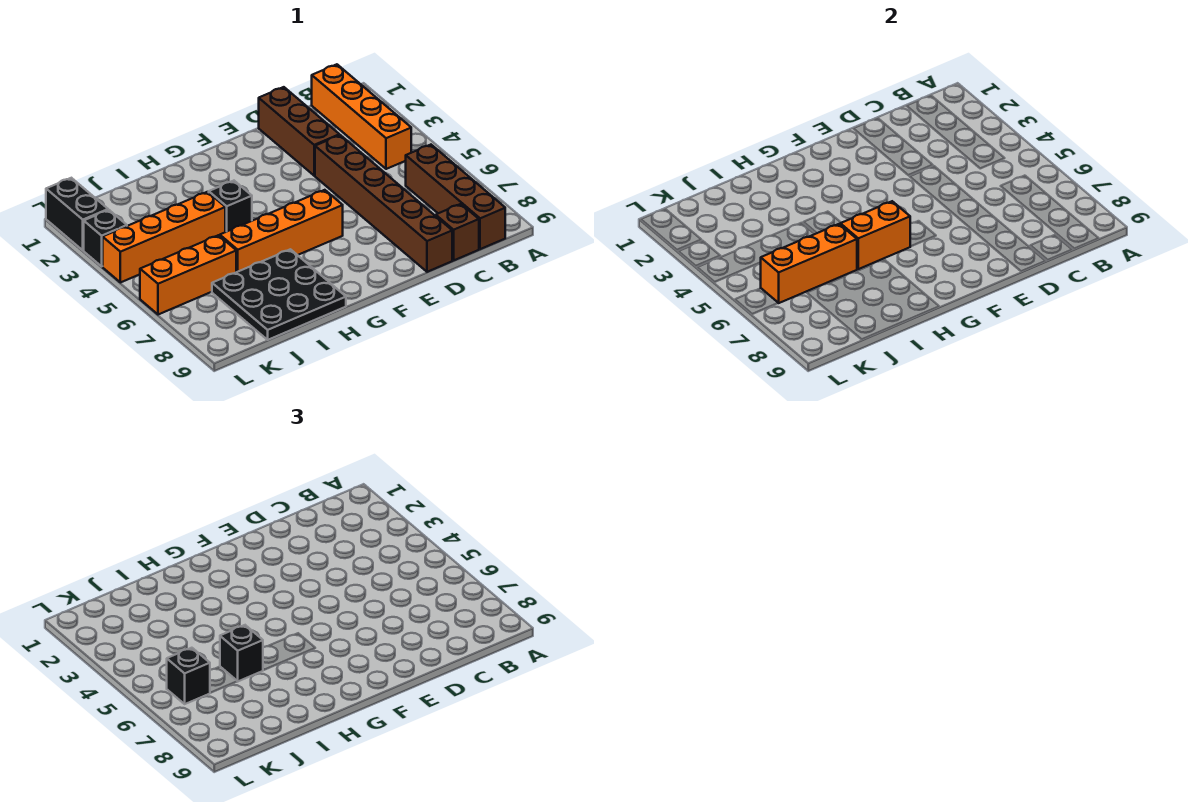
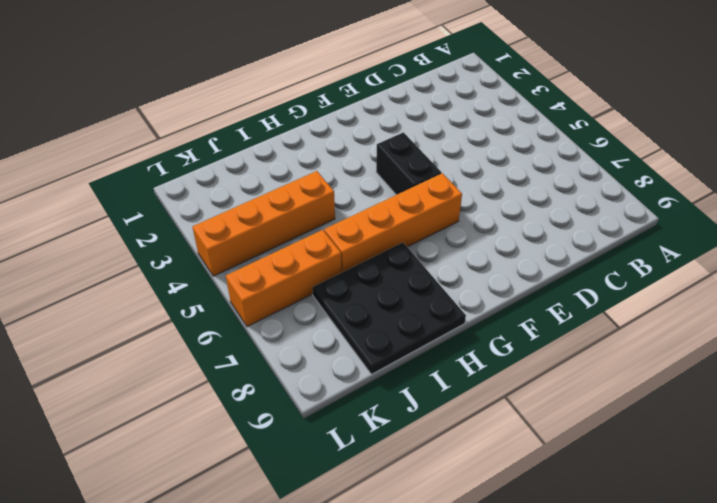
black brick F4:F5 level 1 -> black brick L1:L2 level 1
none -> orange brick B1:B4 level 1
none -> brown brick B6:B9 level 1
none -> brown brick C9 level 1

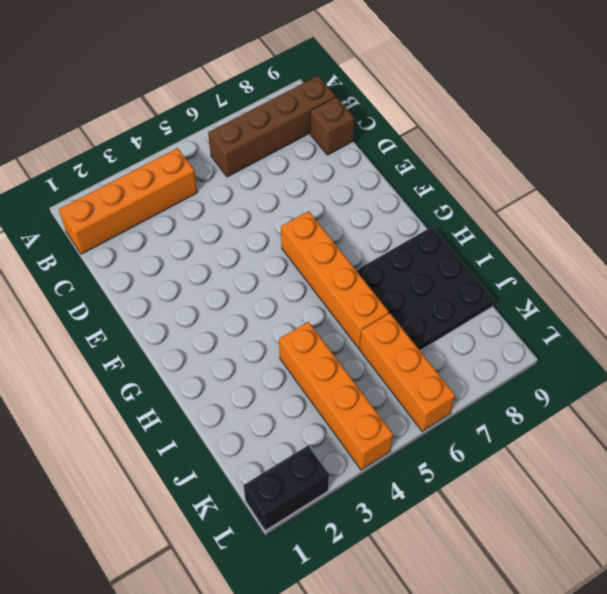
none -> brown brick D1:D3 level 1
none -> brown brick D4:D9 level 1
none -> black brick H4 level 1

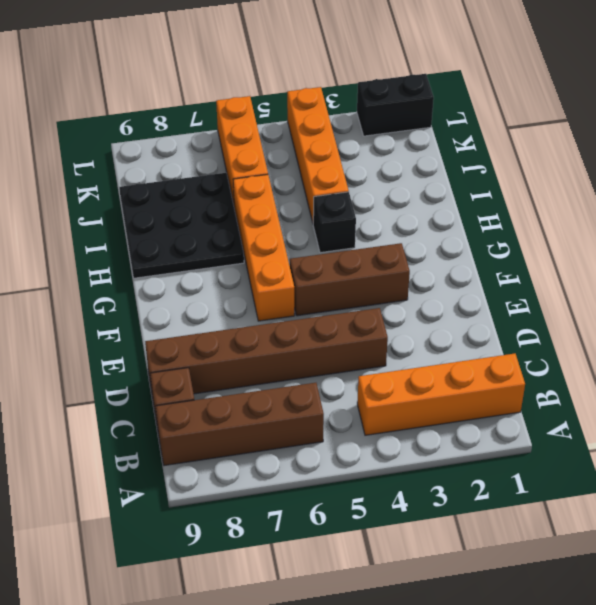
brown brick F3:F5 level 1 -> brown brick D1:D3 level 1
none -> black brick L3 level 1
none -> orange brick G6:H6 level 2
none -> orange brick I6:K6 level 2

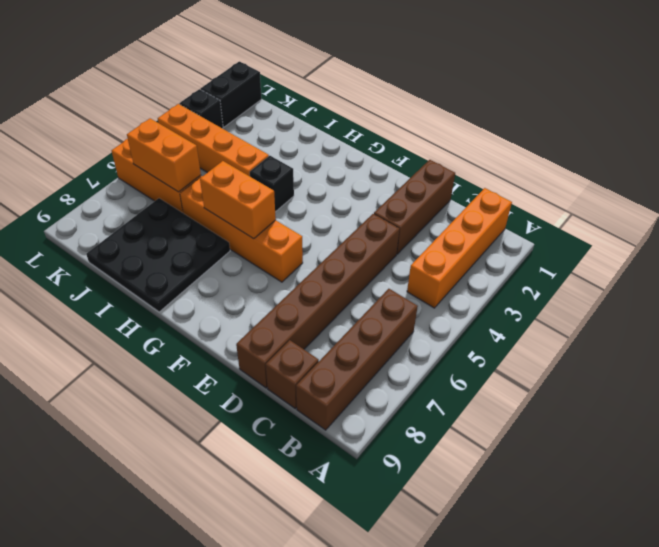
orange brick J6:K6 level 2 -> orange brick I6:K6 level 2
none -> black brick I6 level 3
none -> black brick K6 level 3

